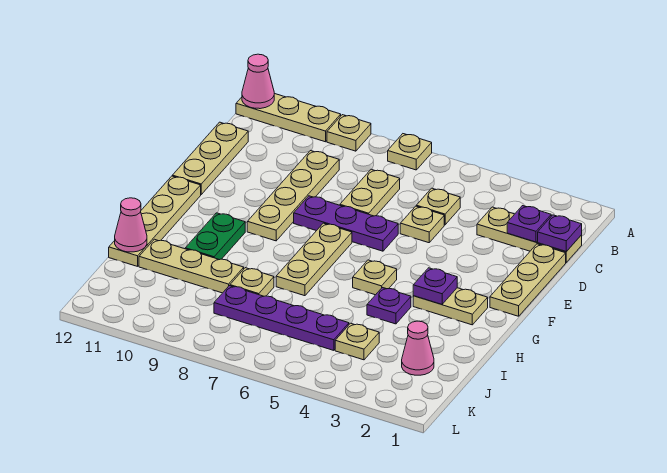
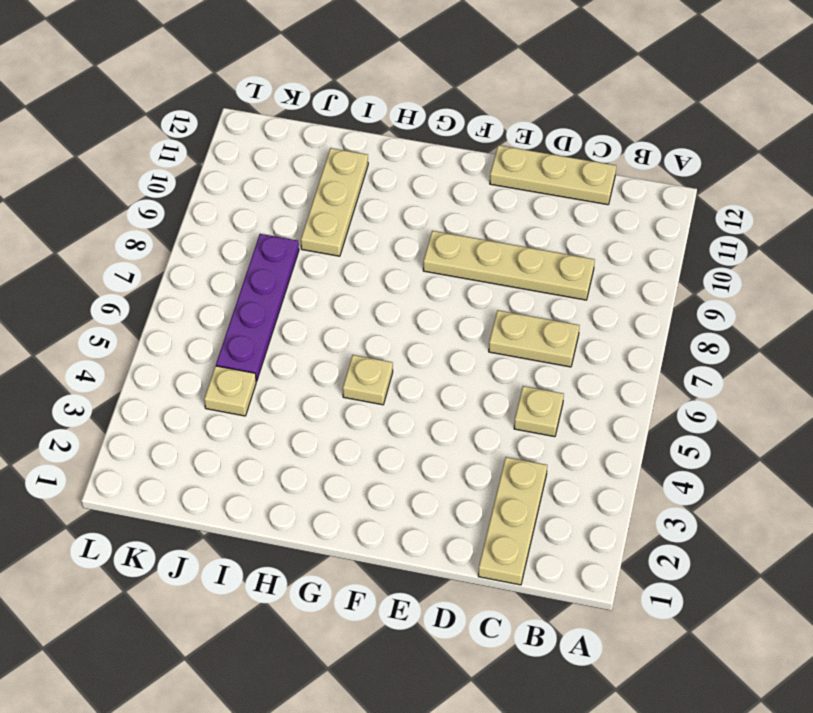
none -> tan plate A7 level 1
none -> tan plate A9 level 1
none -> tan plate A10:A12 level 1

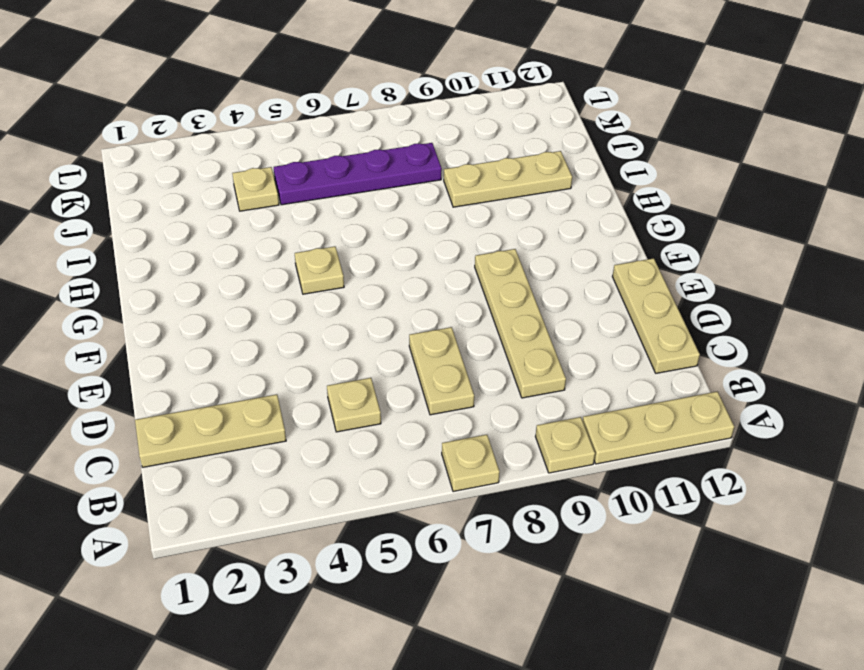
none -> tan plate D1:F1 level 1
none -> tan plate D5 level 1
none -> purple plate E6:E8 level 1

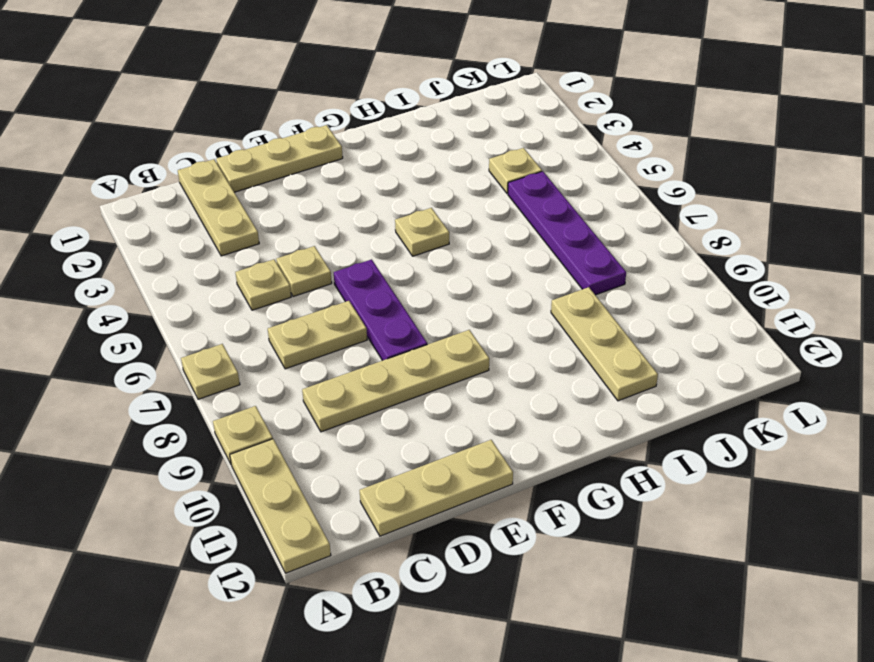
none -> tan plate F7:H7 level 1
none -> tan plate F12:I12 level 1
none -> tan plate G2:G3 level 1

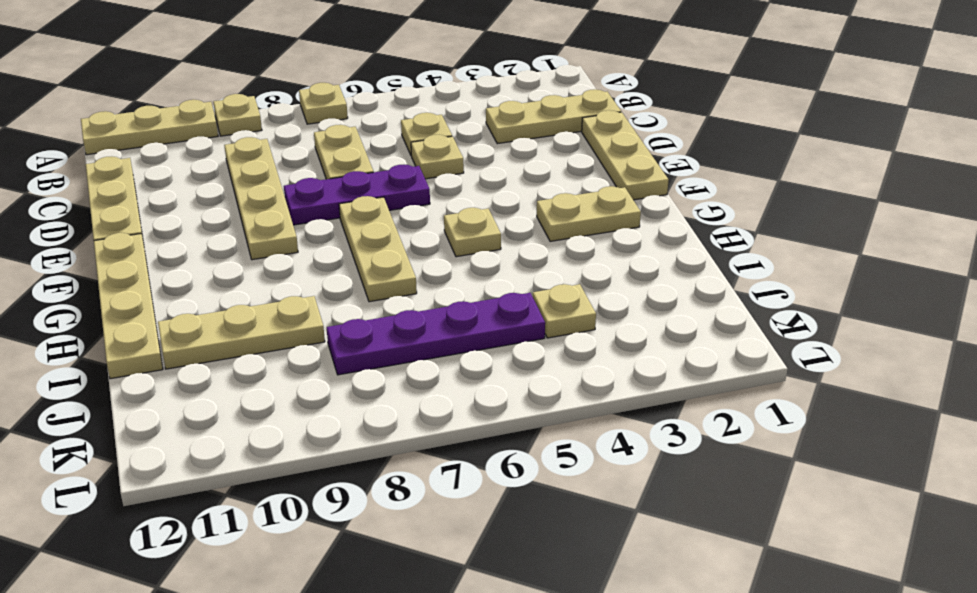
none -> green plate G10:H10 level 1
none -> purple plate H4 level 1
none -> tan plate I8 level 1

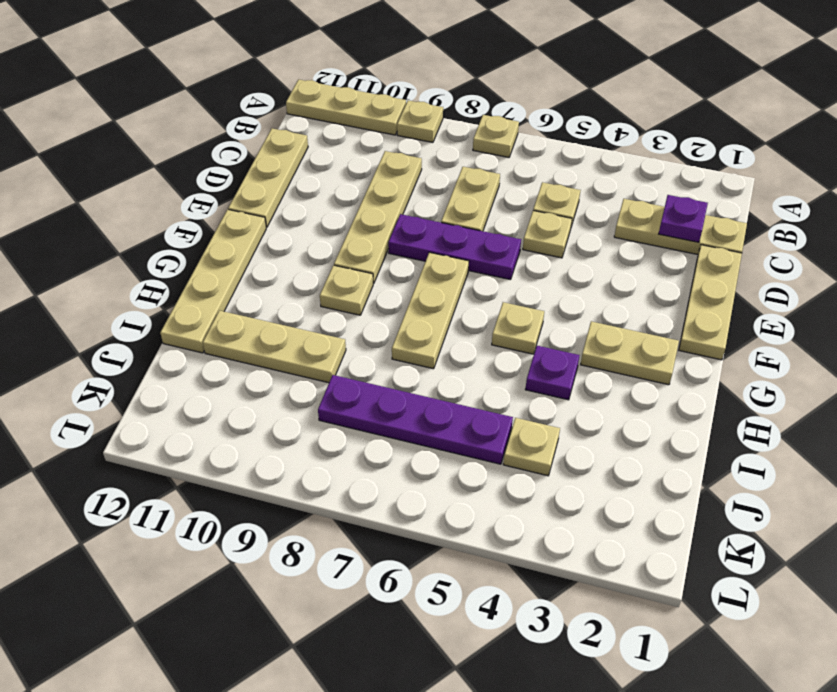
tan plate G9 level 1 -> tan plate I8 level 1
none -> green plate G10:H10 level 1
none -> pink cone J2 level 1
none -> pink cone A12 level 2

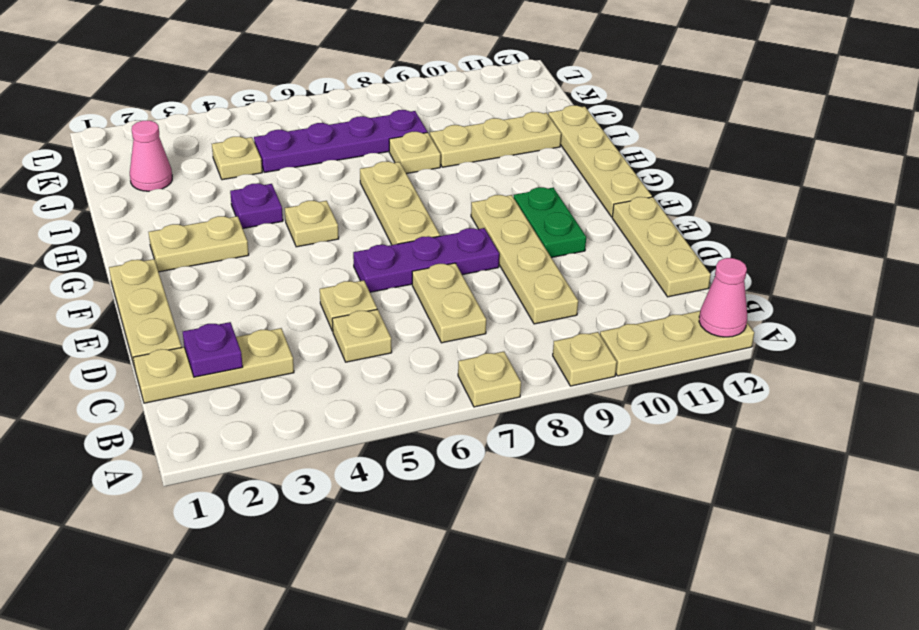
green plate E10:F10 level 1 -> green plate G10:H10 level 1
none -> purple plate C1 level 2
none -> purple plate G3 level 2
none -> pink cone I12 level 2

